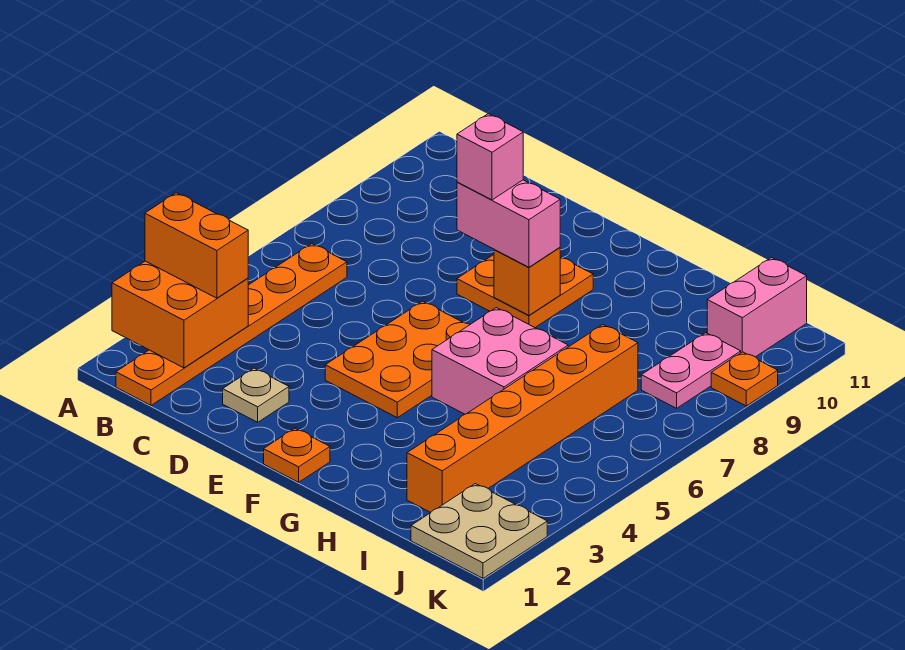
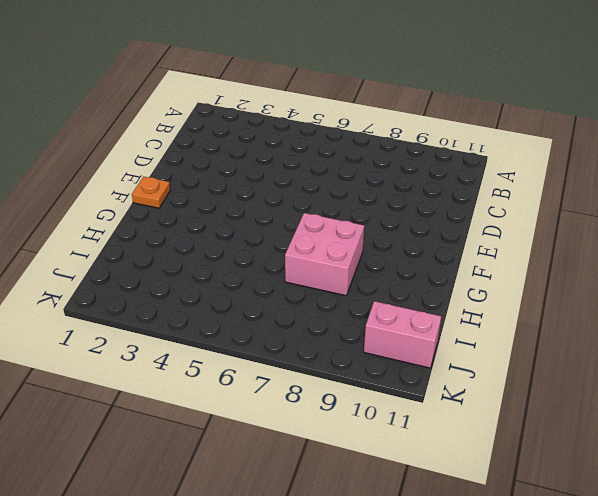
pink brick G7:H8 level 1 -> pink brick G5:H6 level 1
none -> orange plate B1:B6 level 1
none -> tan plate D2 level 1
none -> orange plate E4:F6 level 1

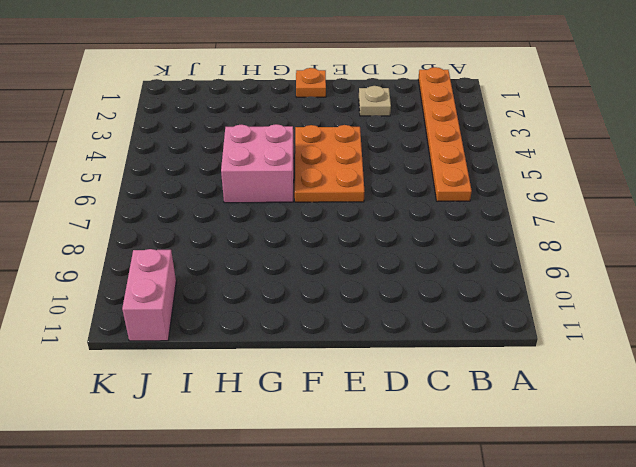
none -> orange plate E8:F9 level 1
none -> orange brick I2:I7 level 1
none -> tan plate J1:K2 level 1

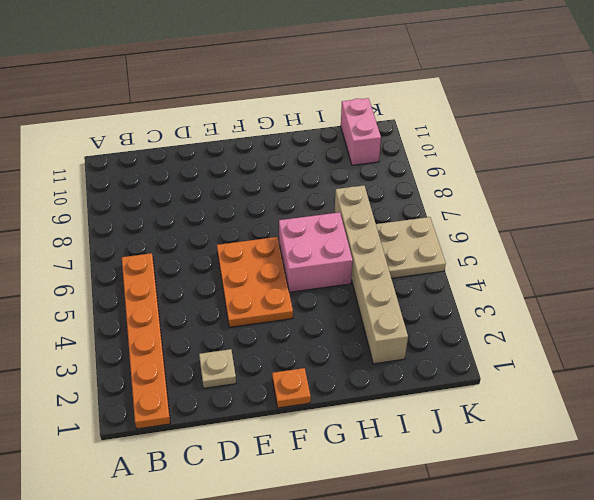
tan brick I2:I7 level 1 -> orange brick I2:I7 level 1
tan plate J5:K6 level 1 -> tan plate J1:K2 level 1
none -> orange plate E8:F9 level 1
none -> pink plate J8:J9 level 1
none -> orange plate K9 level 1

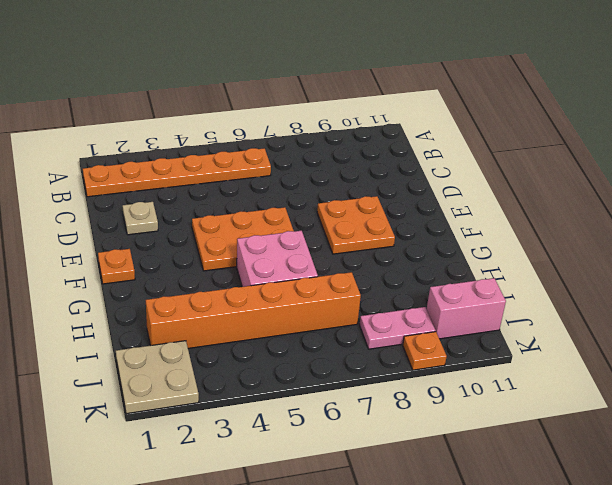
none -> orange brick A2:B3 level 2
none -> orange brick F8 level 2
none -> orange brick A3:B3 level 3

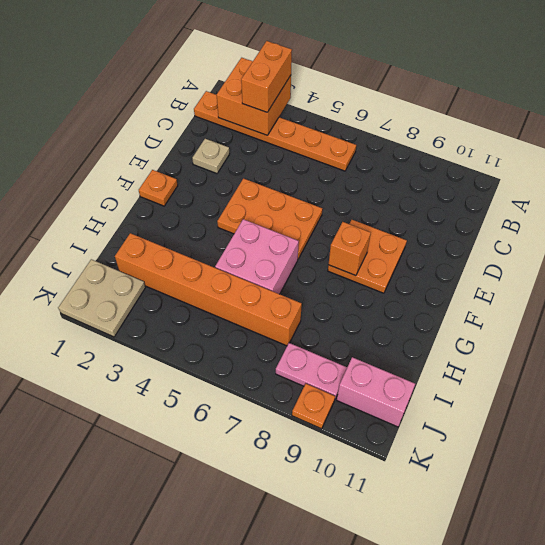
none -> pink brick E8:F8 level 3
none -> pink brick E8 level 4

